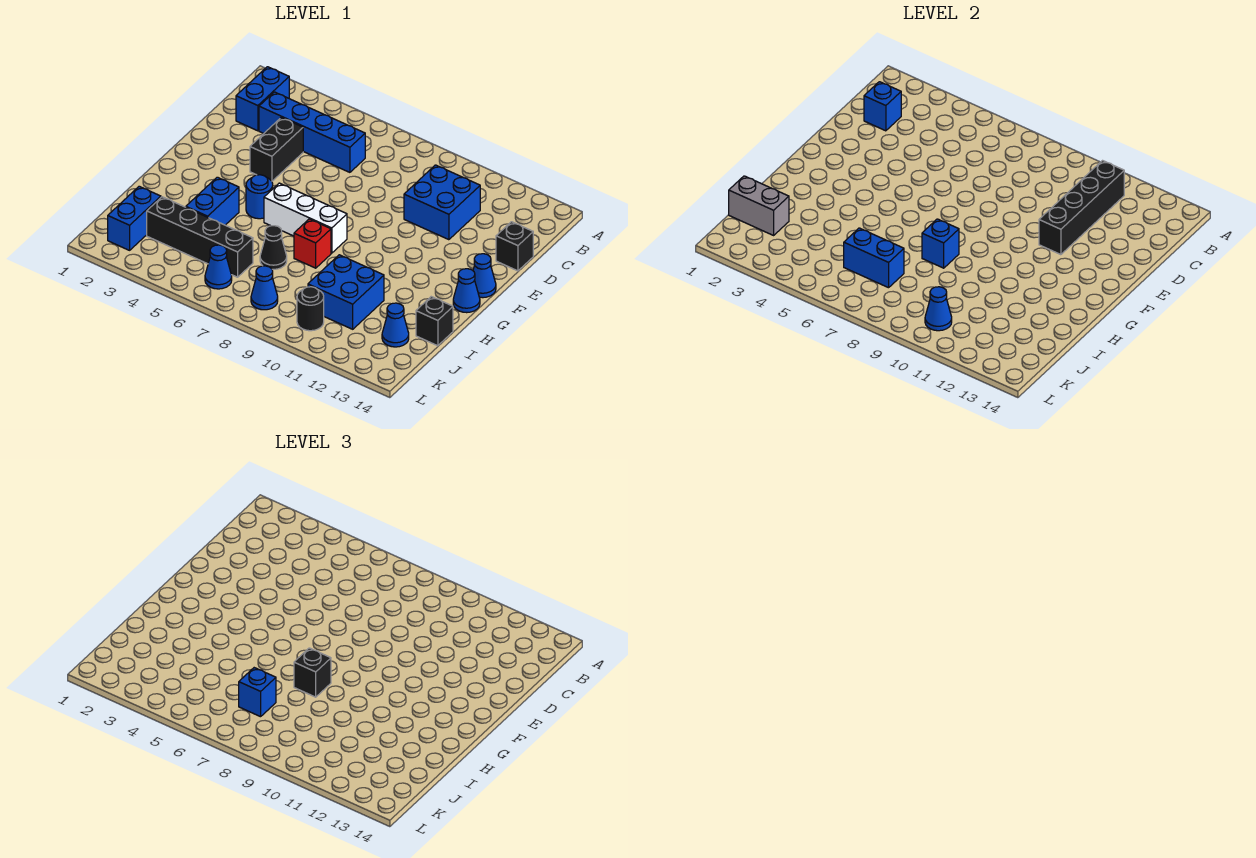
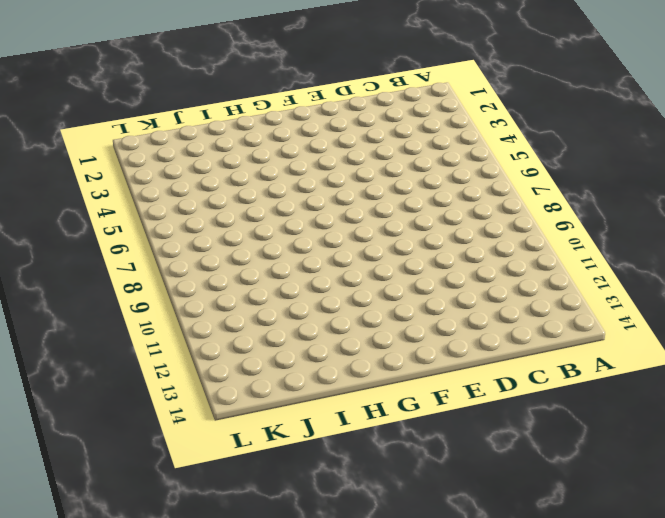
none -> blue brick B2:C2 level 1
none -> blue brick C3:C6 level 1
none -> blue brick C10:D11 level 1

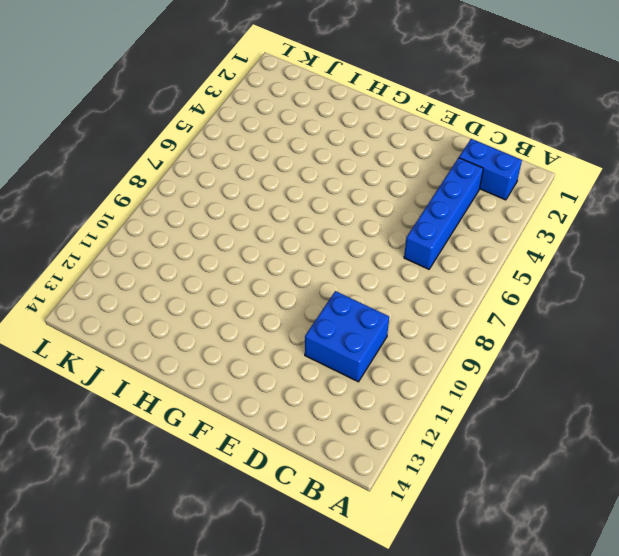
none -> black brick D4:E4 level 1
none -> black brick D14 level 1
none -> blue cone F14 level 1

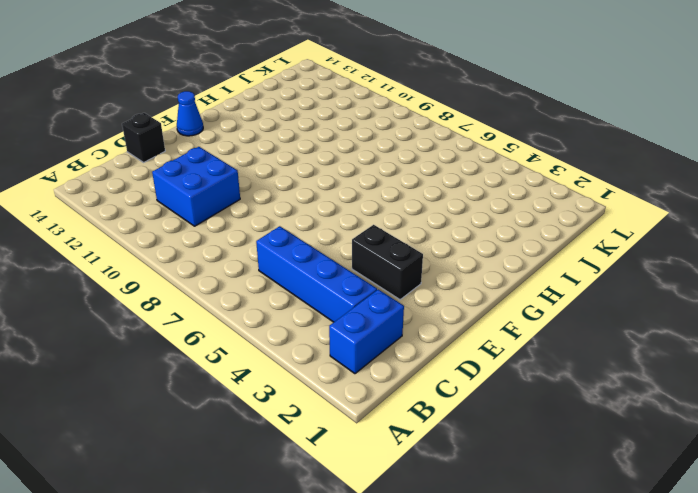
black brick E3:E4 level 1 -> black brick D4:E4 level 1
none -> blue round brick G5 level 1
none -> white brick G6:G8 level 1
none -> blue cone G14 level 1

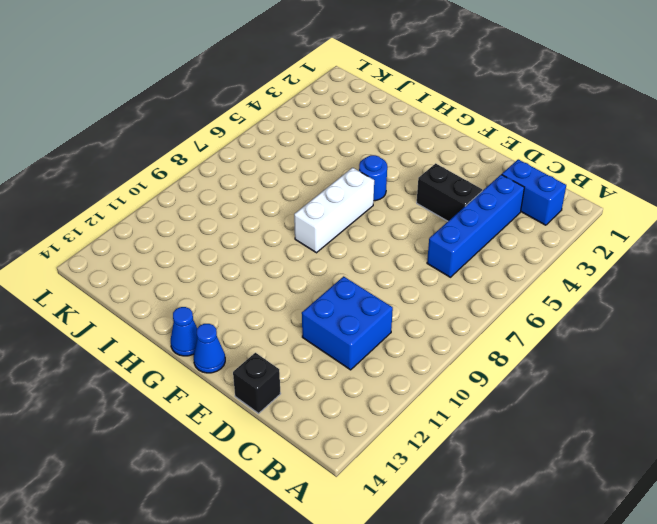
none -> blue brick H4:I4 level 1
none -> red brick H8 level 1
none -> black cone I7 level 1

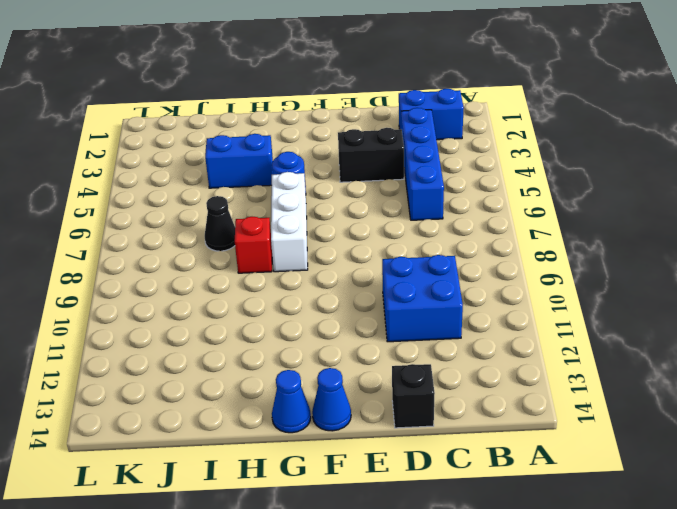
none -> blue brick I10:J11 level 1
none -> black brick I14 level 1
none -> blue brick J2:K2 level 1

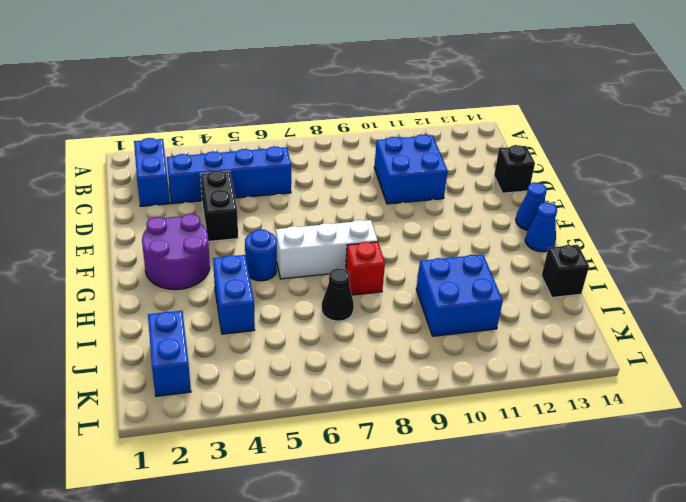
purple round brick F2:G3 level 1 -> none
none -> black brick J3:J6 level 1
none -> blue cone J13 level 1
none -> blue cone K6 level 1

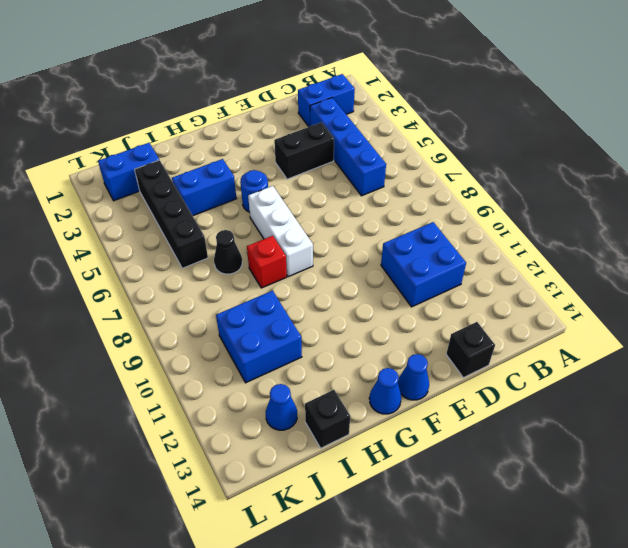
none -> blue cone K6 level 1
none -> blue cone K8 level 1
none -> black round brick K10 level 1

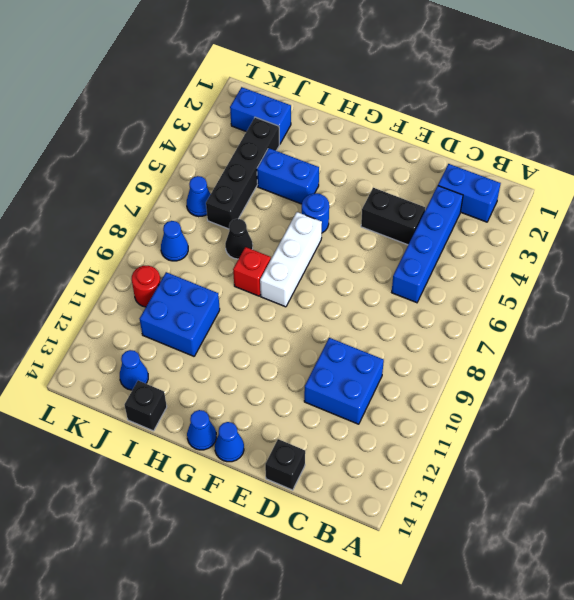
red round brick K10 level 1 -> black round brick K10 level 1
none -> black brick B11:E11 level 2
none -> blue brick C2 level 2
none -> blue brick H8 level 2

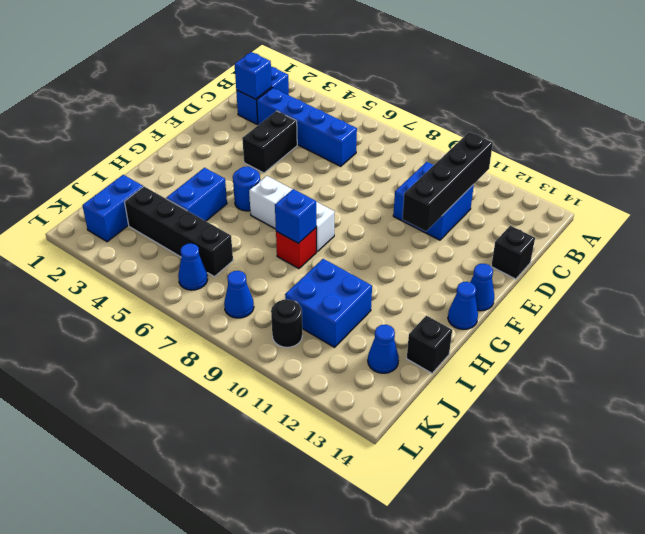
none -> black cone I7 level 1
none -> grey brick J1:J2 level 2
none -> blue brick J6:J7 level 2

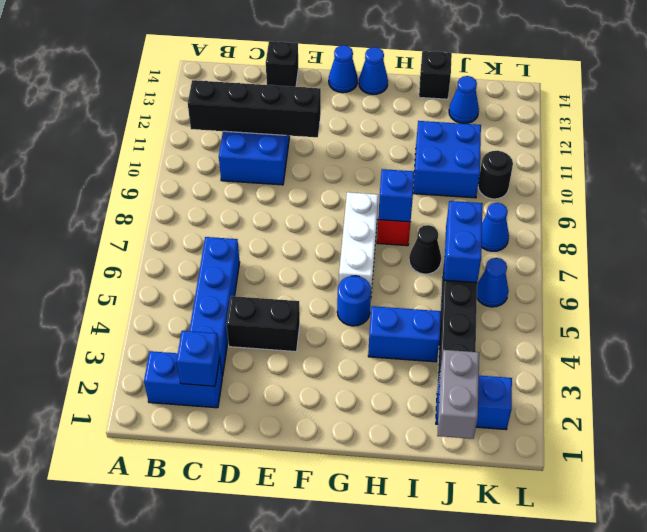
none -> blue cone K10 level 2
none -> black brick H8 level 3
none -> blue brick J7 level 3

